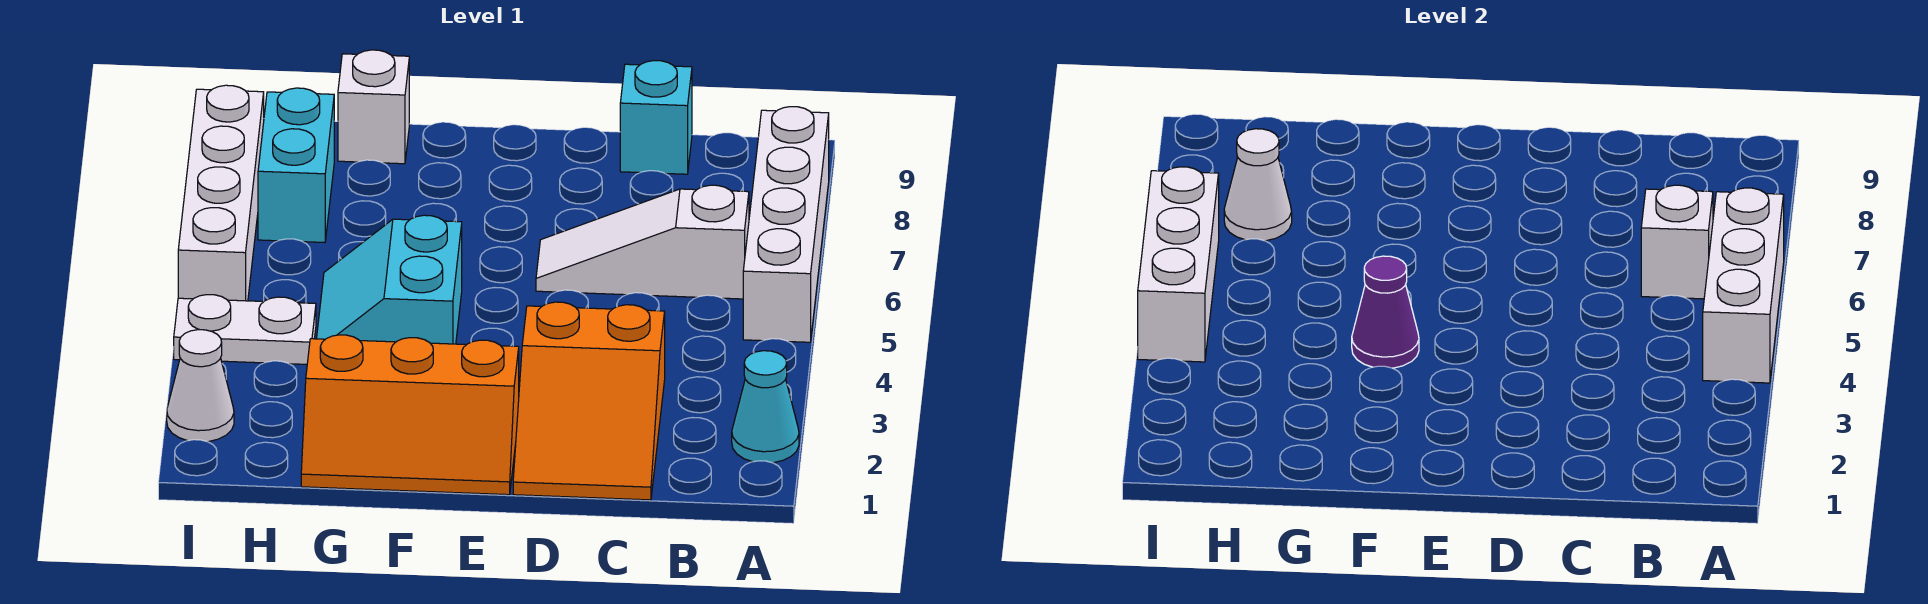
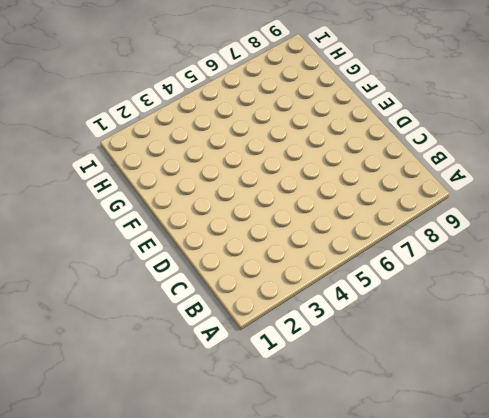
none -> cyan cone A2 level 1
none -> white brick A5:A8 level 1
none -> white slope B6:D6 level 1 top B

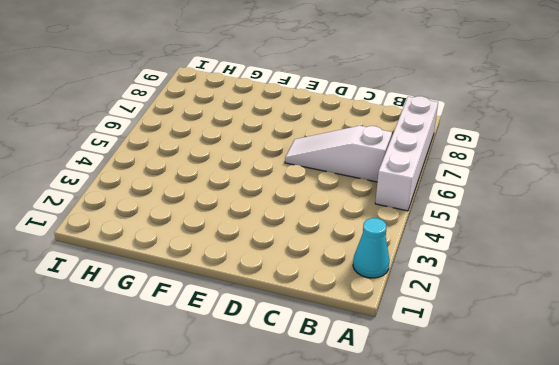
none -> orange slope C1:D3 level 1 top 3
none -> cyan brick C9 level 1
none -> orange slope E1:G2 level 1 top 2

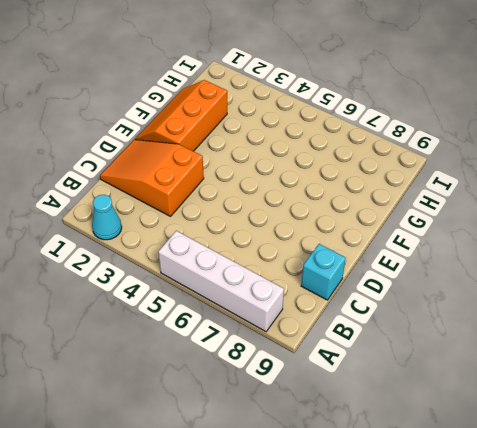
none -> white slope B6:D6 level 1 top B
none -> cyan slope F4:G5 level 1 top F
none -> white brick G9 level 1

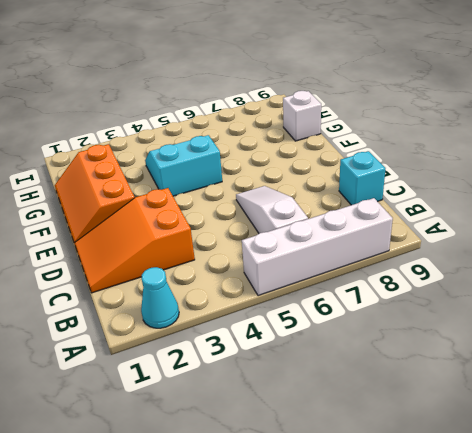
none -> white plate H4:I4 level 1
none -> cyan brick H7:H8 level 1
none -> white cone I2 level 1

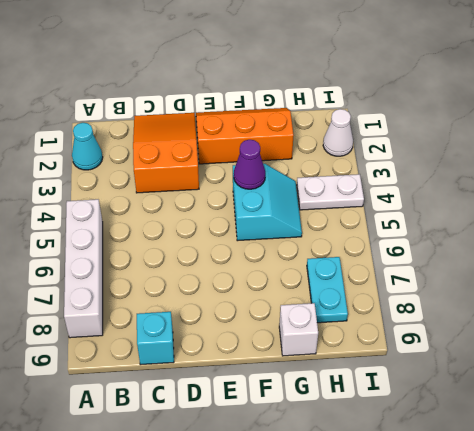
cyan plate H7:H8 level 1 -> cyan brick H7:H8 level 1
none -> white slope B6:D6 level 1 top B
none -> white brick I5:I8 level 1
none -> white brick A4:A6 level 2

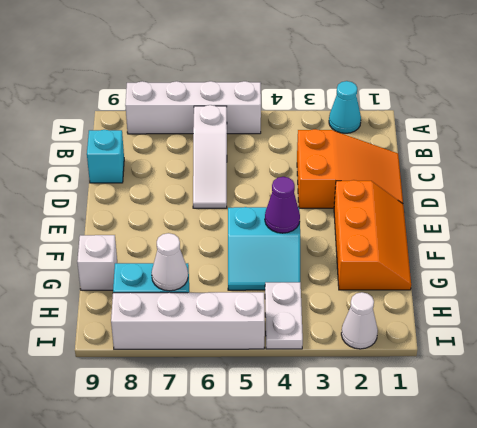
none -> white brick A4:A6 level 2
none -> white brick B6 level 2
none -> white brick I4:I6 level 2

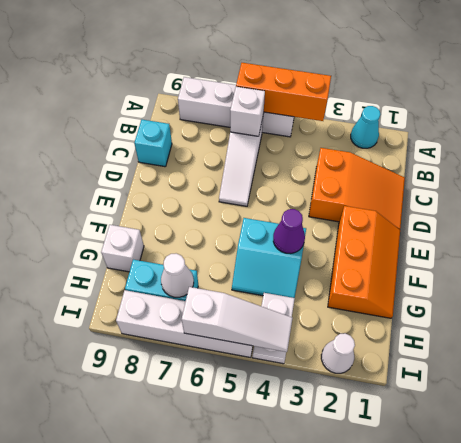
orange brick A4:A6 level 2 -> white brick A4:A6 level 2
white slope I4:I6 level 2 top 6 -> white brick I4:I6 level 2

